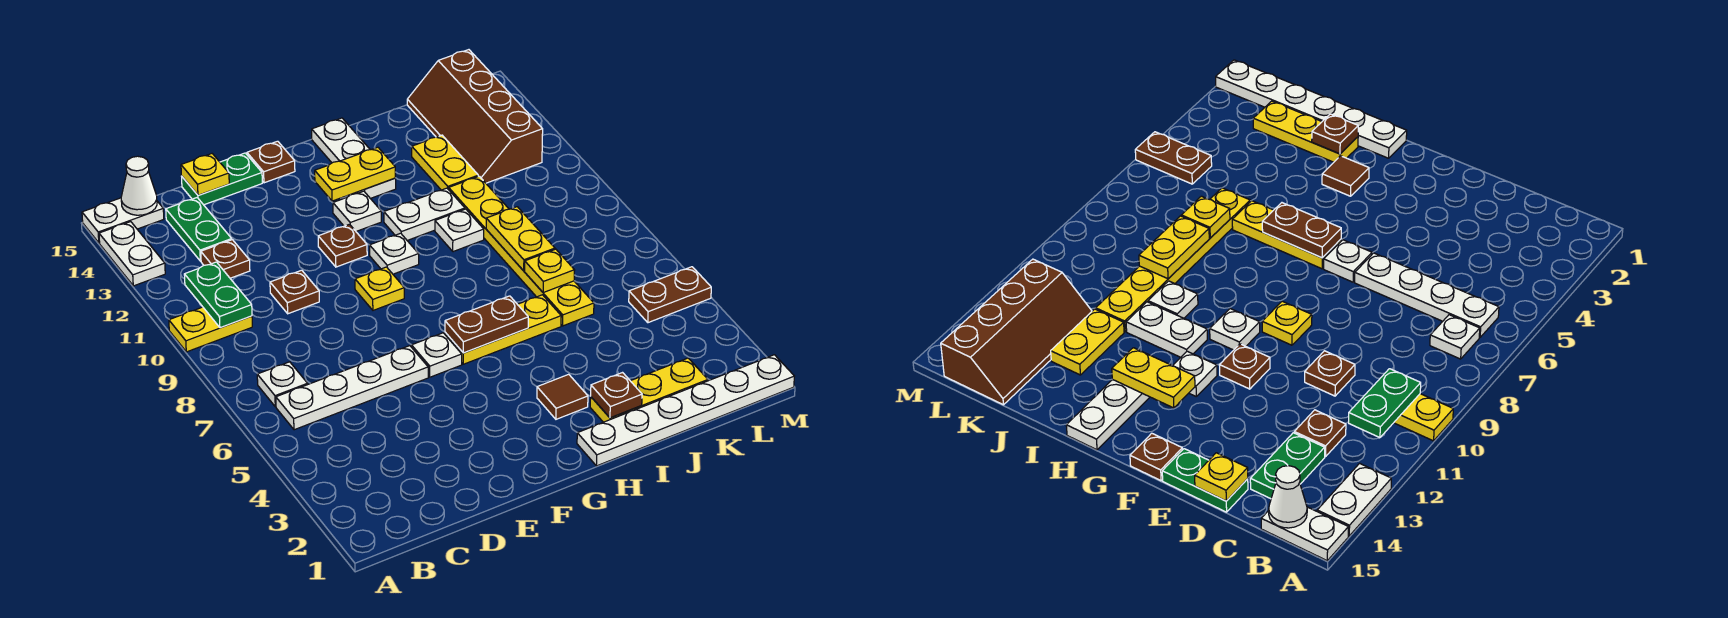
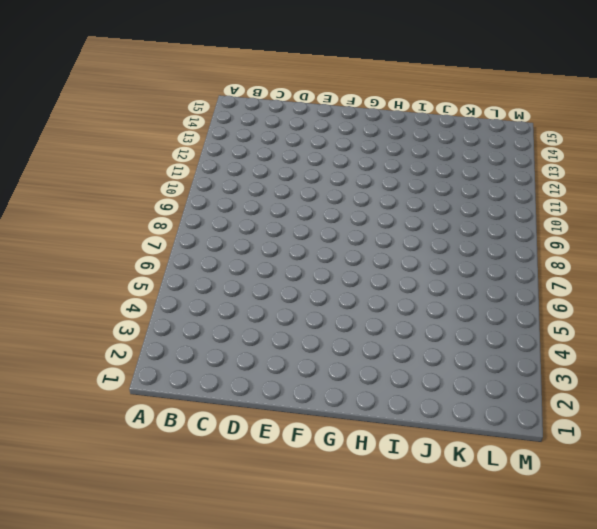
none -> yellow plate A10:B10 level 1
none -> white plate A13:A14 level 1
none -> white plate A15:B15 level 1
none -> white plate B6:E6 level 1

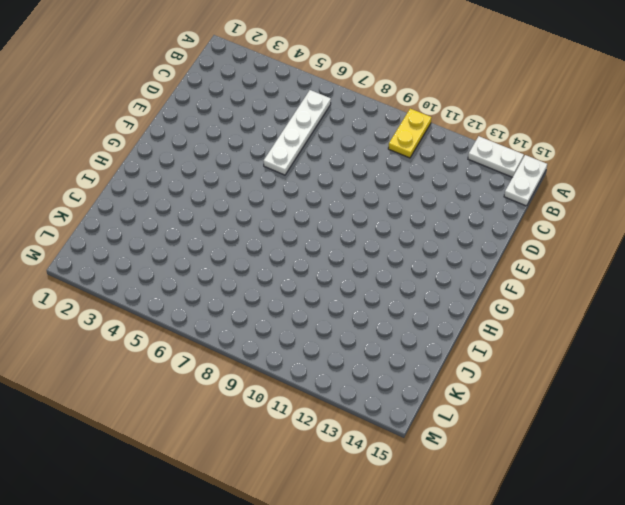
none -> white plate B7 level 1
none -> brown plate C12 level 1
none -> green plate C13:C14 level 1
none -> brown plate D10 level 1

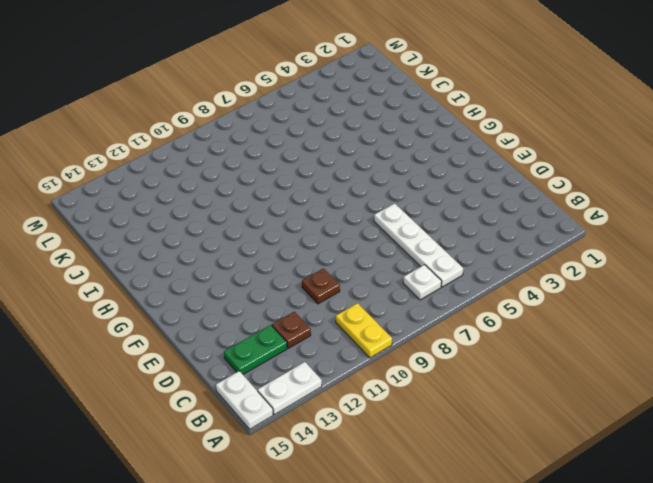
none -> green plate D15:E15 level 1
none -> white plate F6 level 1
none -> yellow plate F9 level 1
none -> brown plate F11 level 1

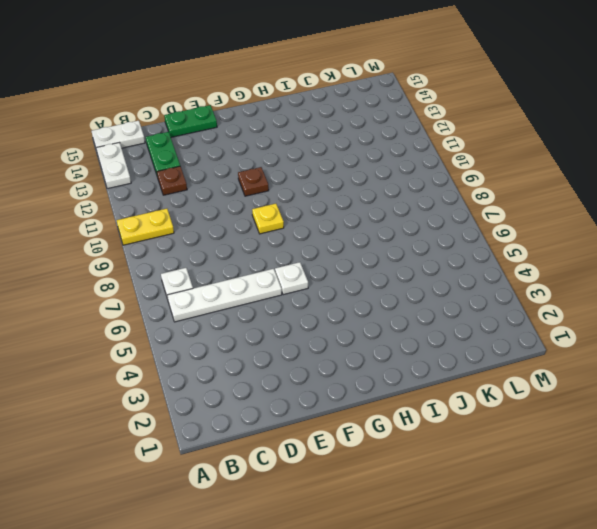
none -> brown plate D10 level 1
none -> brown plate F15 level 1
none -> yellow plate G6:I6 level 1
none -> white plate G10 level 1

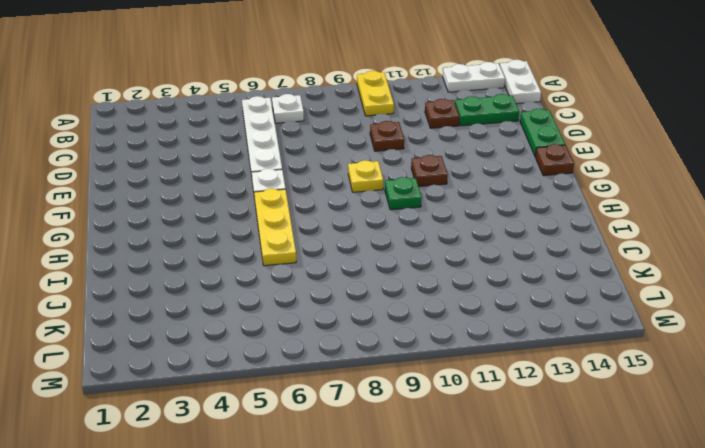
green plate G10 level 1 -> white plate G10 level 1
none -> white plate G12 level 1
none -> white plate H1:M1 level 1
none -> brown tile H3 level 1
none -> white plate H11:I11 level 1

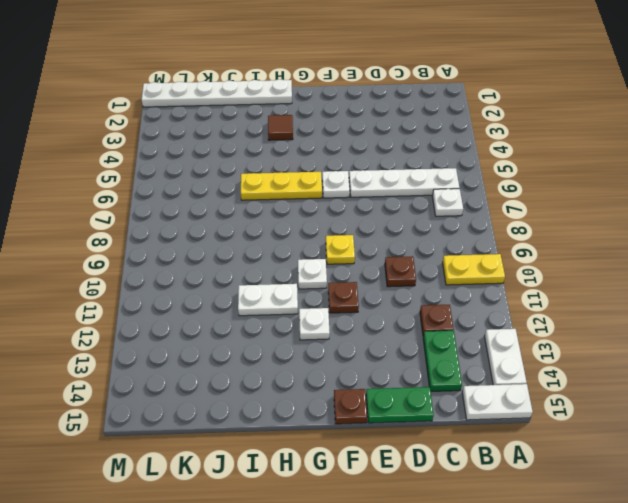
none -> white plate H13:H15 level 1
none -> yellow plate I2:K2 level 1
none -> white plate I10 level 1
none -> yellow plate J6:J11 level 1

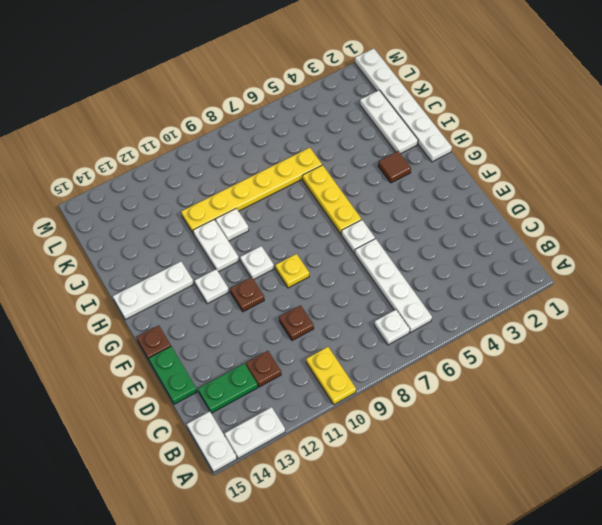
white plate I2:K2 level 1 -> yellow plate I2:K2 level 1
none -> yellow plate J12:J13 level 1
none -> brown slope K12:L15 level 1 top L
none -> brown plate L5:M5 level 1
none -> green plate B10:B11 level 2

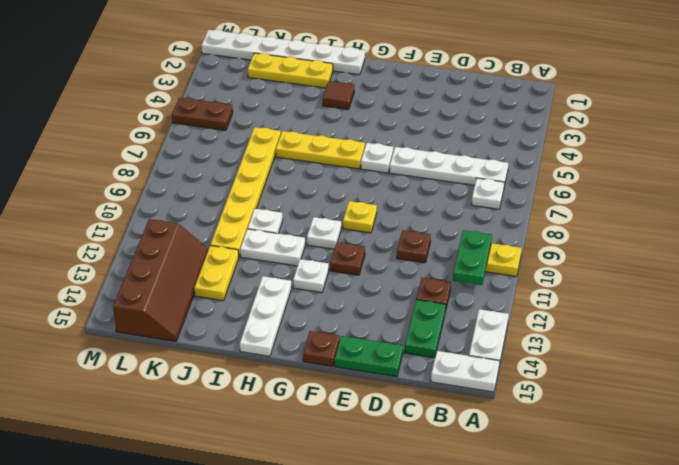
none -> white cone B15 level 2
none -> yellow plate D15 level 2
none -> brown plate G6:H6 level 2
none -> yellow plate G13:H13 level 2

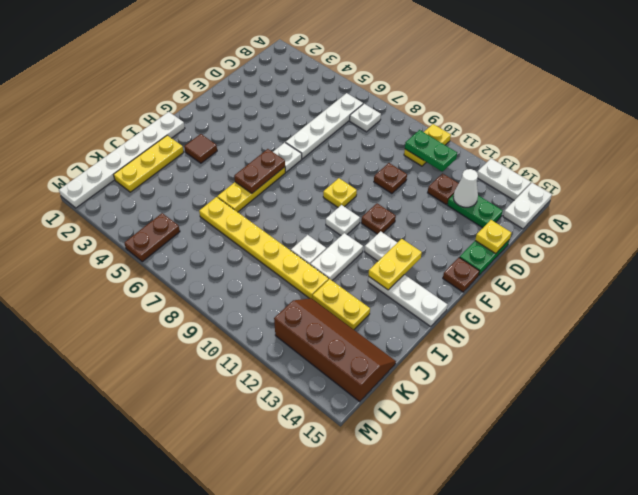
white cone C13 level 2 -> white cone B15 level 2
none -> brown plate I2 level 2
none -> yellow plate J7 level 2
none -> yellow plate J8:J9 level 2

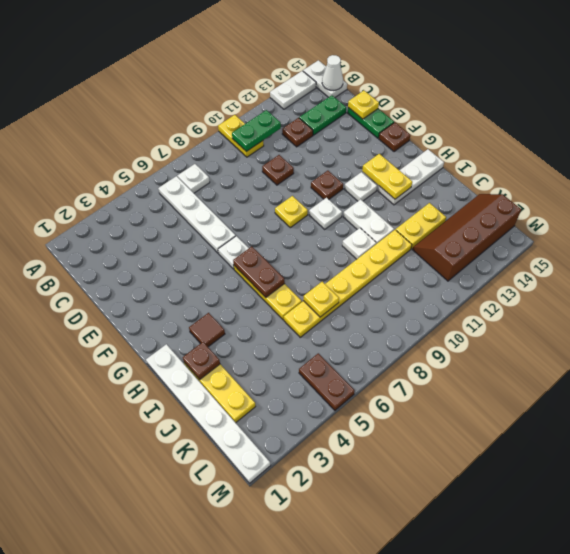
none -> yellow plate J8:J9 level 2

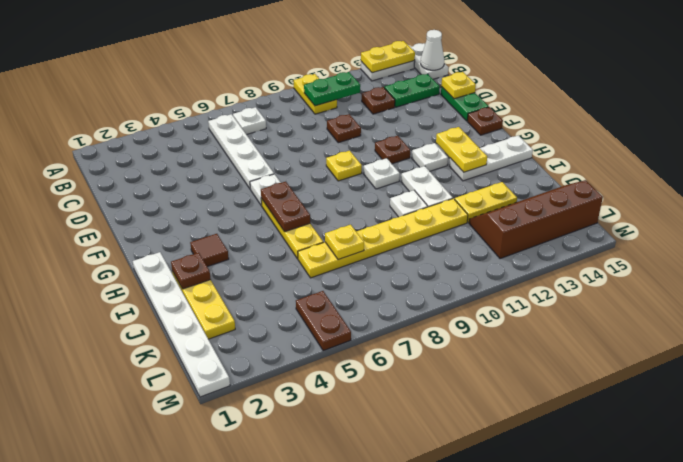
yellow plate A13:A14 level 2 -> yellow plate J8:J9 level 2

